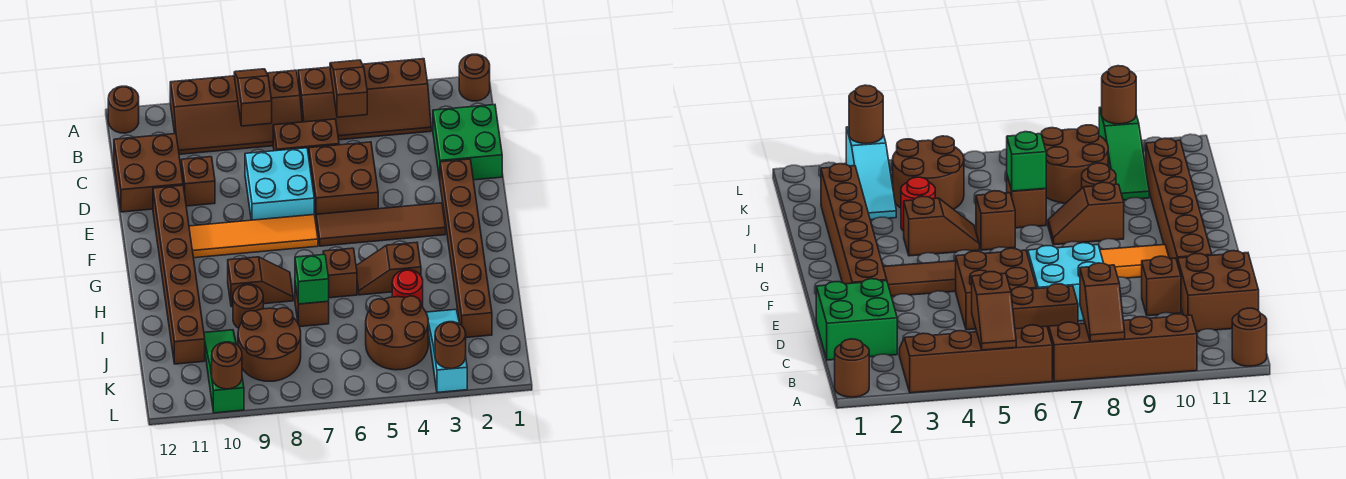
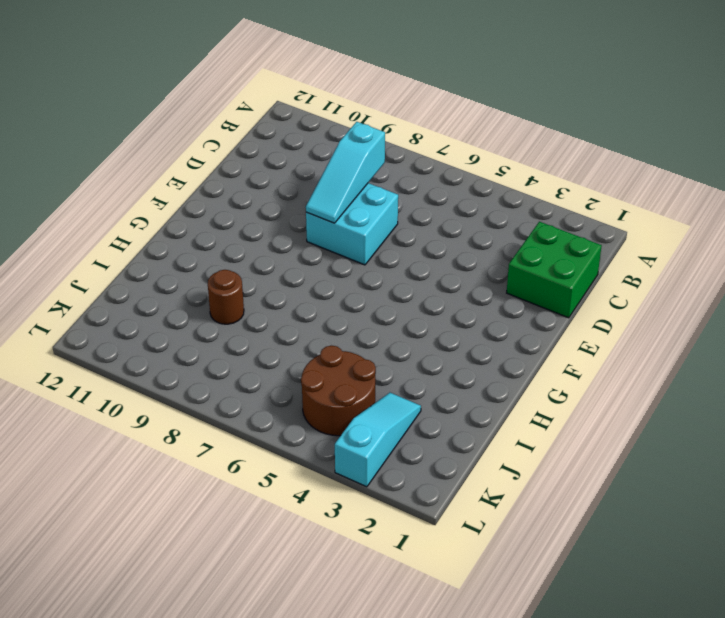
cyan slope C8:E8 level 2 top C -> none
none -> brown round brick A1 level 1
none -> brown slope A3:B6 level 1 top A
none -> brown slope A7:B10 level 1 top A

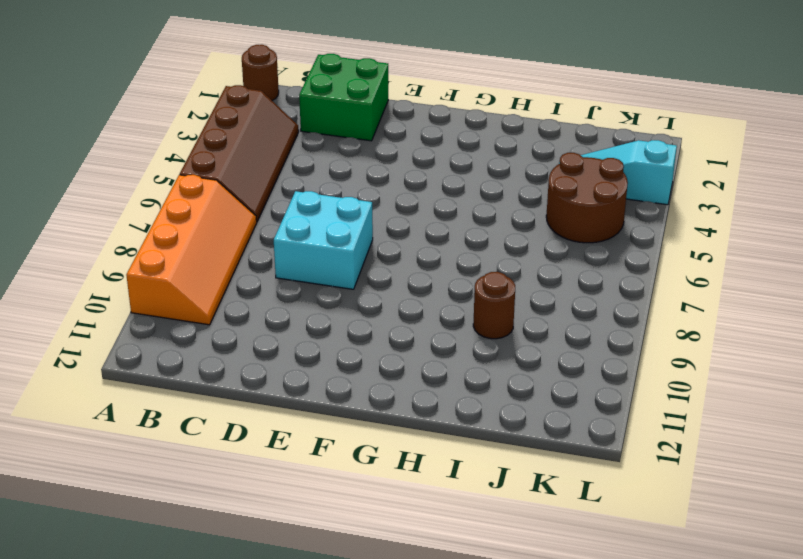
orange slope A7:B10 level 1 top A -> brown slope A7:B10 level 1 top A
none -> brown round brick A12 level 1
none -> brown brick C6:C7 level 1
none -> brown brick C11:D12 level 1

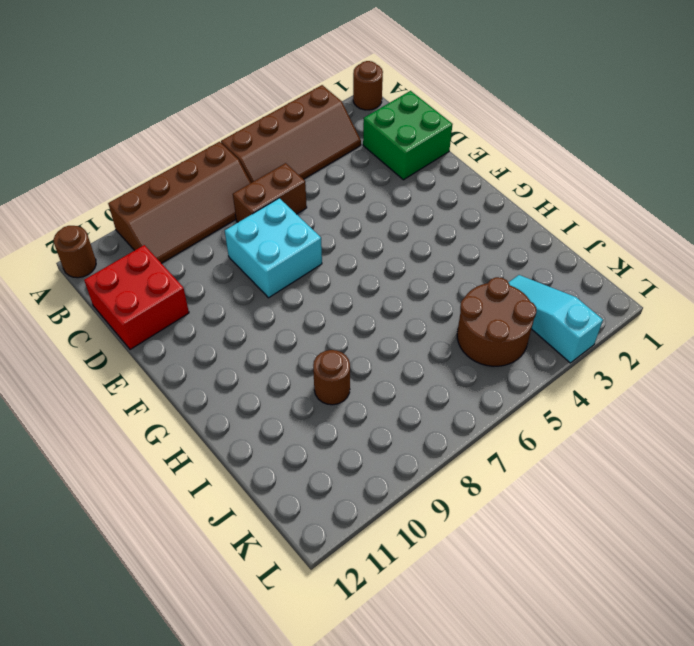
red brick C11:D12 level 1 -> brown brick C11:D12 level 1
none -> brown brick D5:E6 level 1
none -> brown brick D10 level 1
none -> brown brick E2:J2 level 1

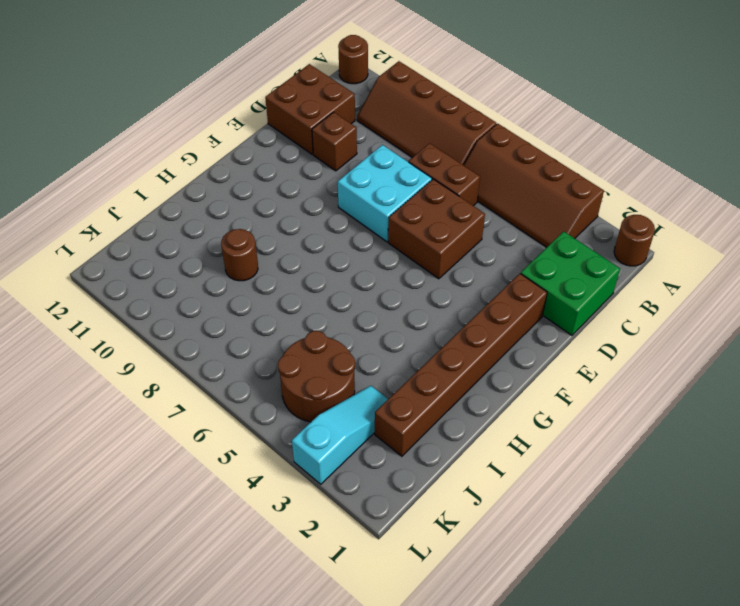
none -> brown brick E11:J11 level 1
none -> brown tile F3:F6 level 1
none -> orange tile F7:F10 level 1

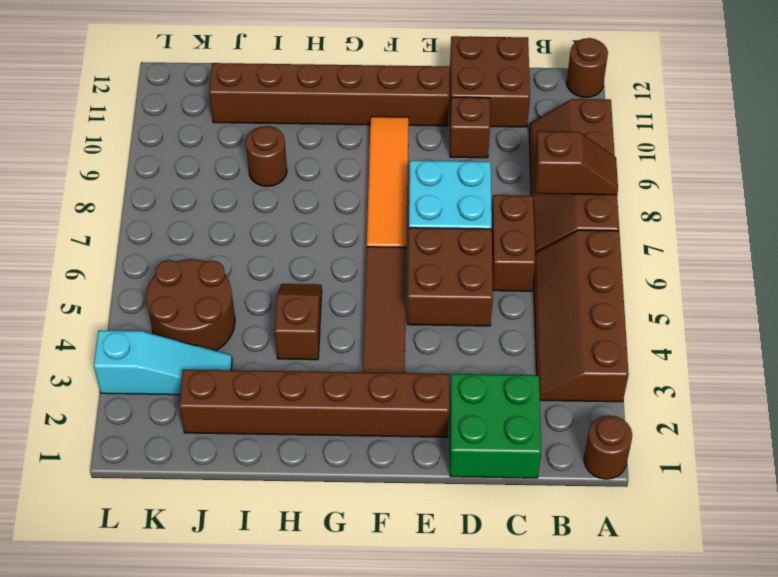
none -> brown brick H6 level 1
none -> brown slope H8:H9 level 1 top 9
none -> red round brick I4 level 1

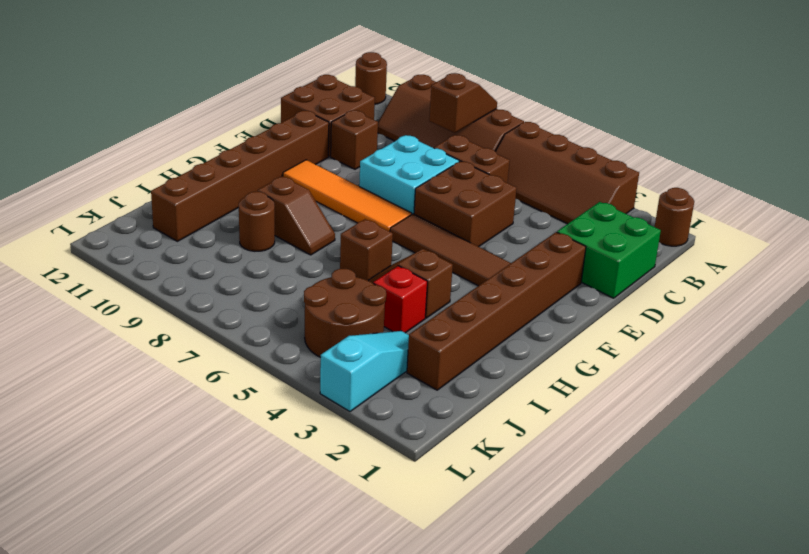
red brick I4 level 1 -> red round brick I4 level 1
none -> brown brick I7 level 1
none -> brown round brick J8:K9 level 1
none -> green slope J10:L10 level 1 top L

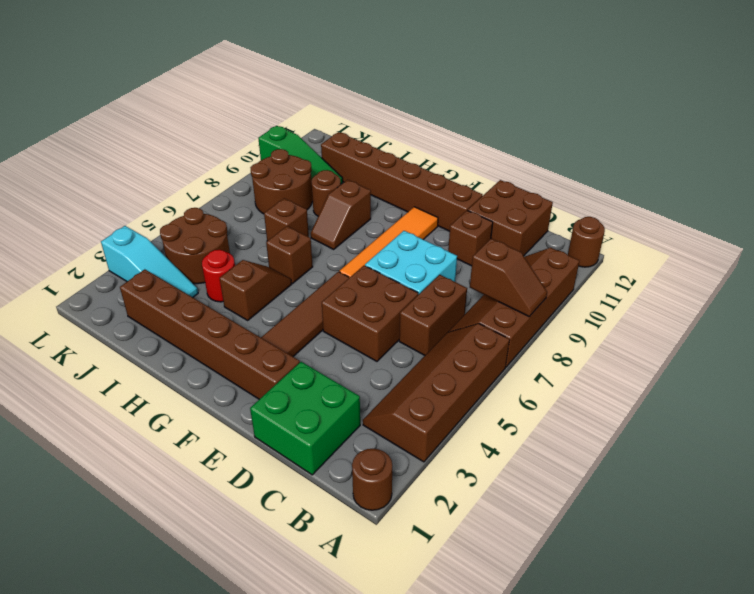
none -> brown slope A5:B5 level 2 top B
none -> green brick I7 level 2
none -> brown round brick L3 level 2

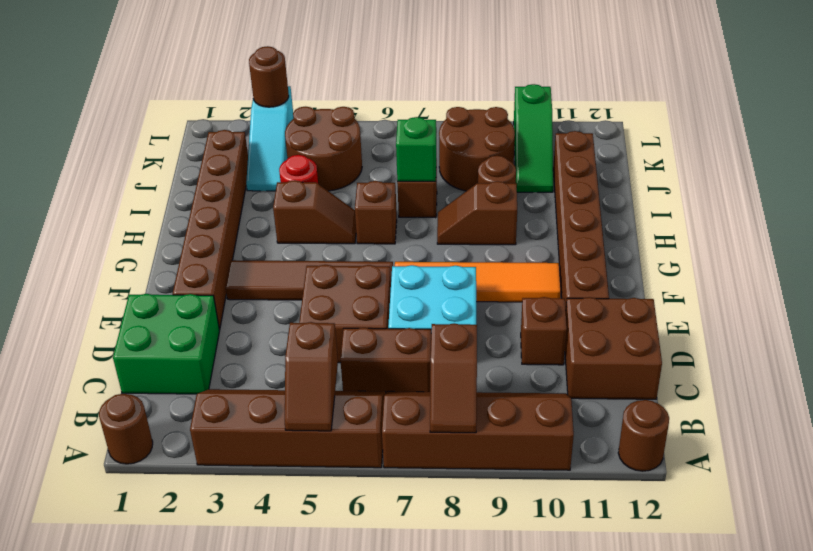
none -> brown round brick L10 level 2

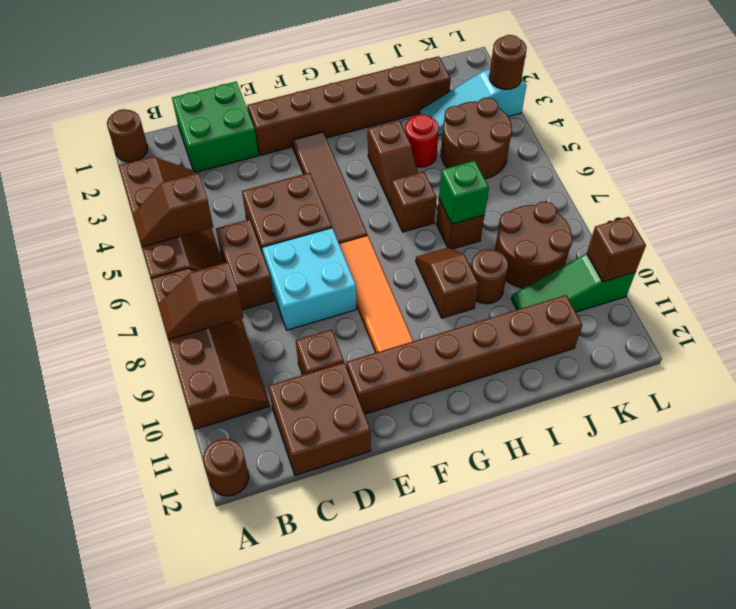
brown brick L10 level 2 -> brown round brick L10 level 2

